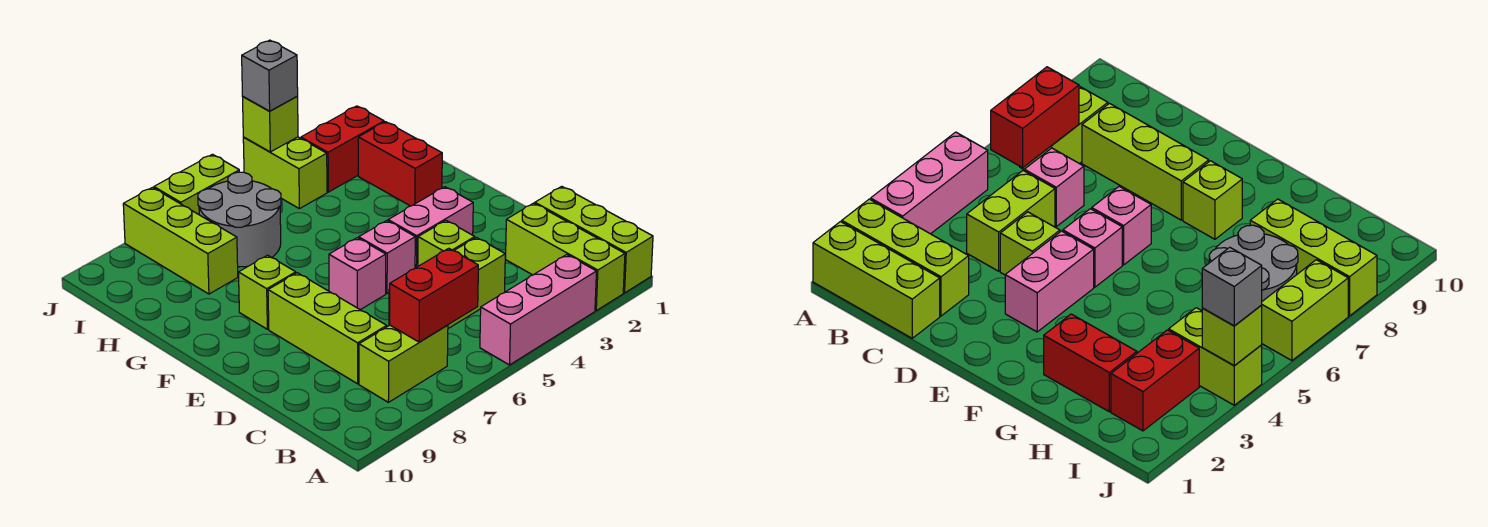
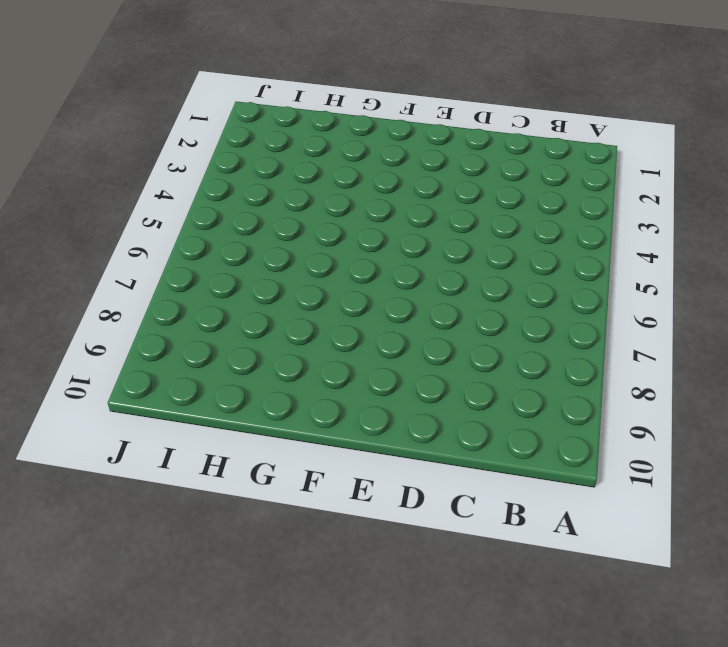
none -> lime brick A1:C1 level 1
none -> lime brick A2:C2 level 1
none -> pink brick A3:A5 level 1

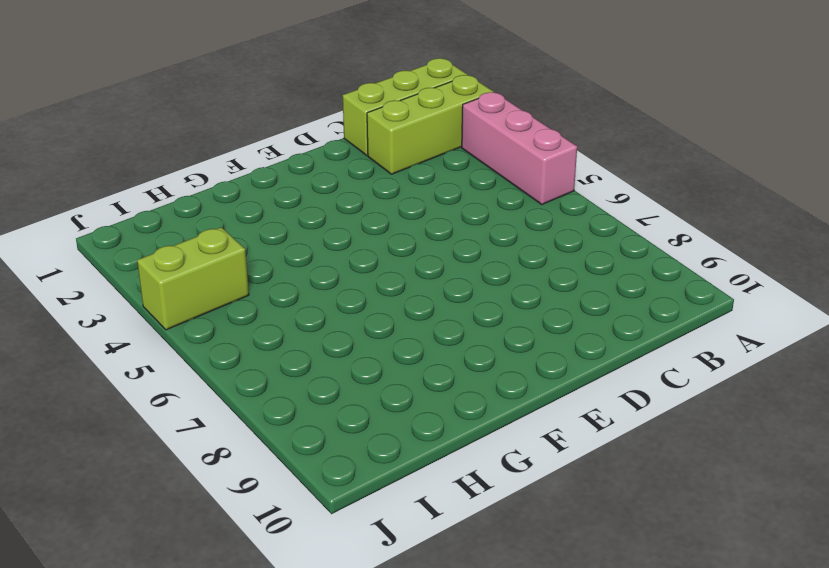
none -> lime brick B7:B8 level 1
none -> lime brick C4:C5 level 1
none -> pink brick C6 level 1

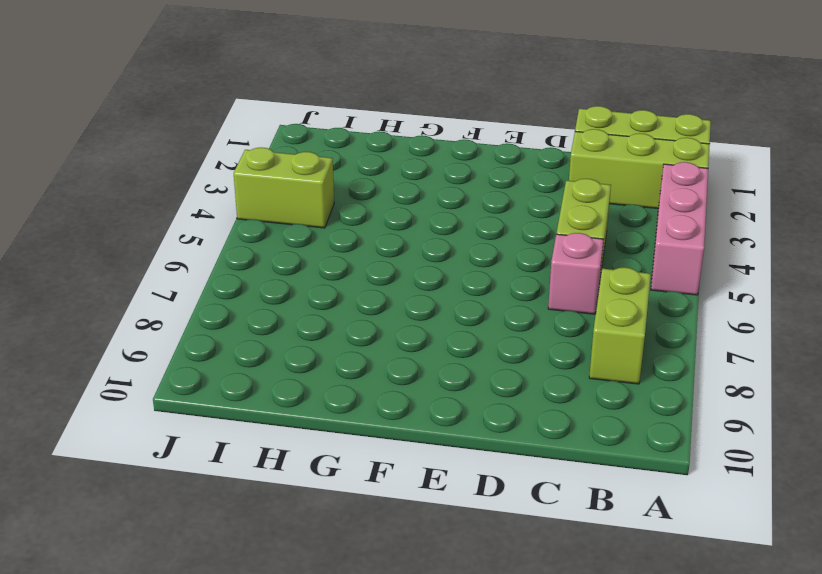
none -> lime brick C8:E8 level 1
none -> lime brick D4 level 1
none -> pink brick E3:E4 level 1

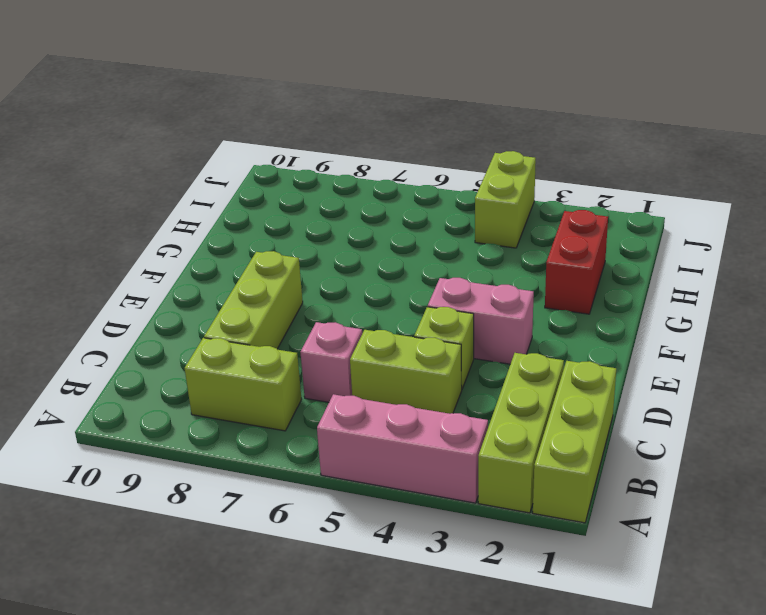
none -> pink brick E5 level 1
none -> pink brick E6 level 1
none -> lime brick F8 level 1

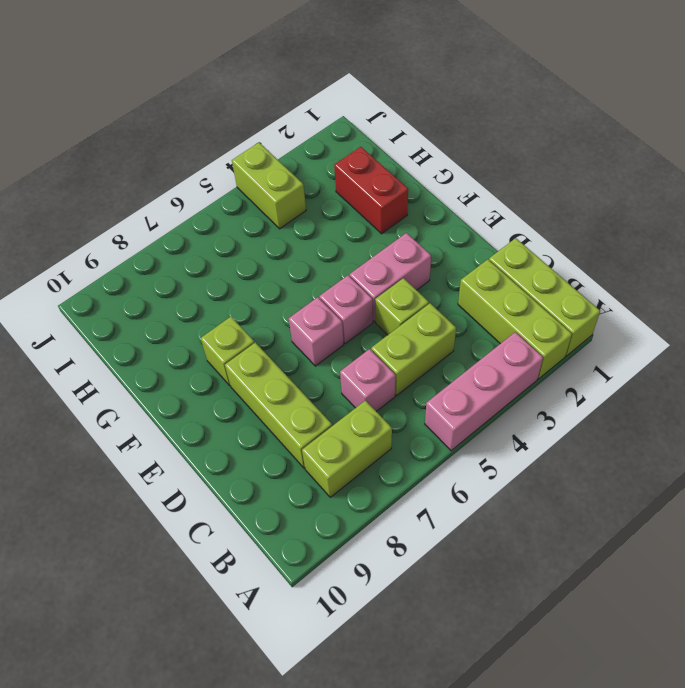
none -> grey round brick H6:I7 level 1
none -> lime brick H8:J8 level 1
none -> red brick I2:I3 level 1

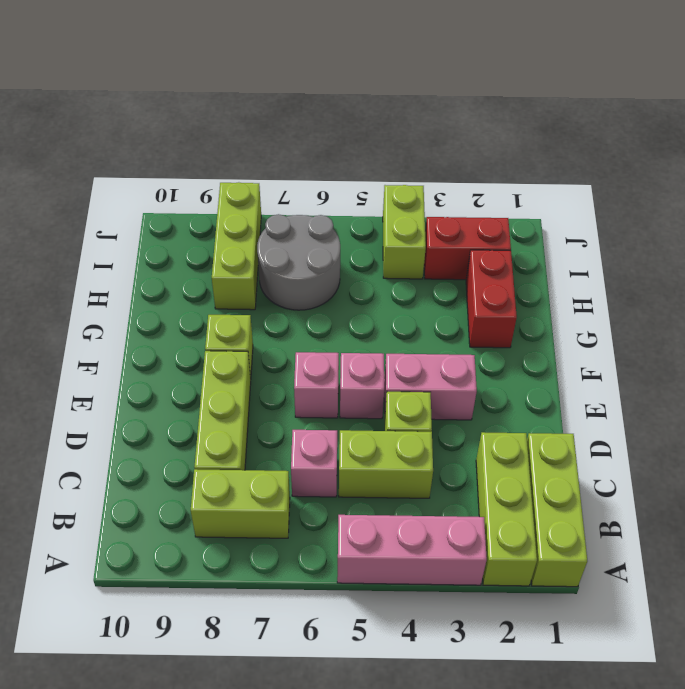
none -> lime brick J6:J7 level 1
none -> red brick B6:B7 level 2
none -> lime brick J4 level 2

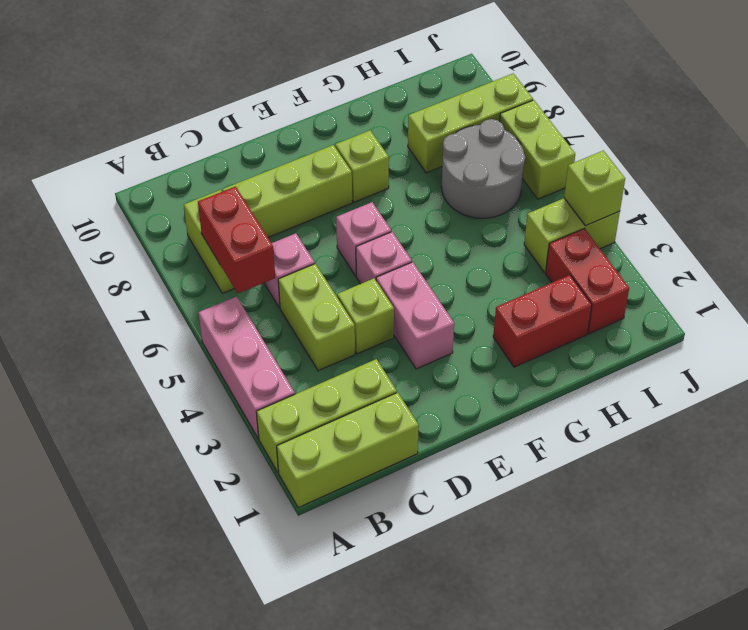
none -> grey brick J4 level 3

